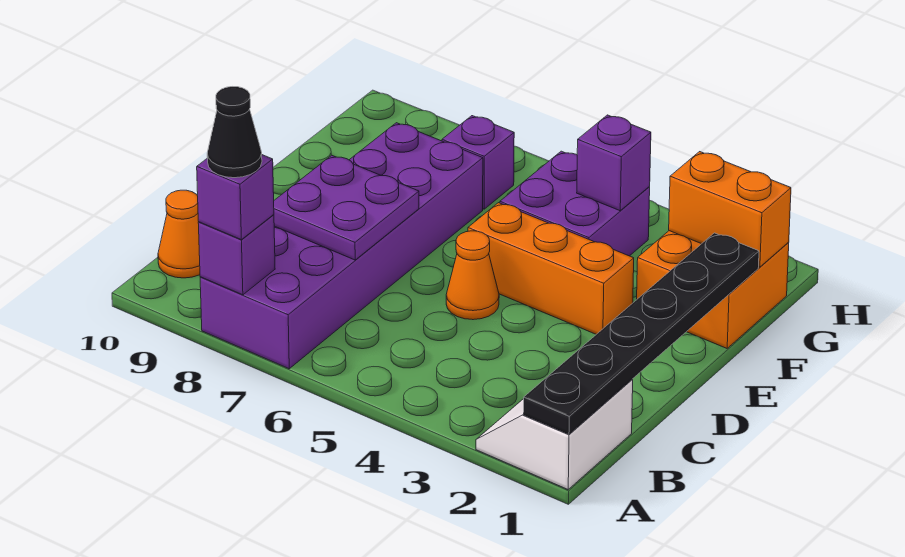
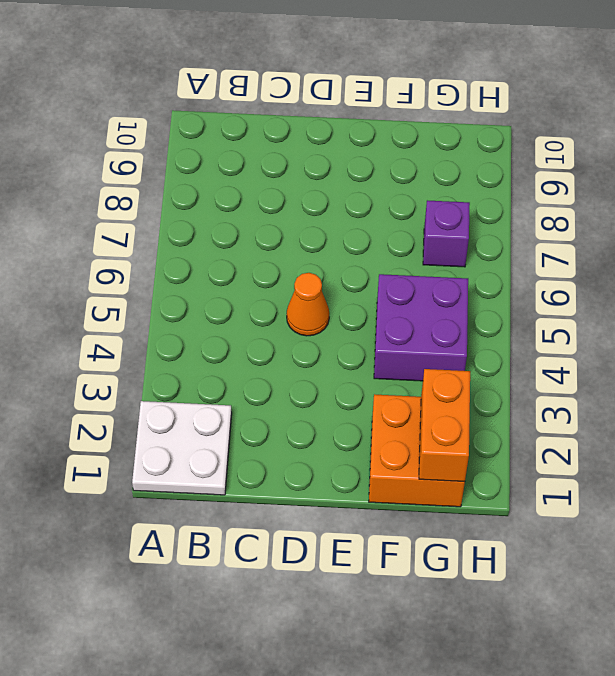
white plate A1:B2 level 1 -> white slope A1:B2 level 1 top 1
none -> purple brick A7:F8 level 1
none -> orange cone B10 level 1
none -> orange brick E3:E5 level 1

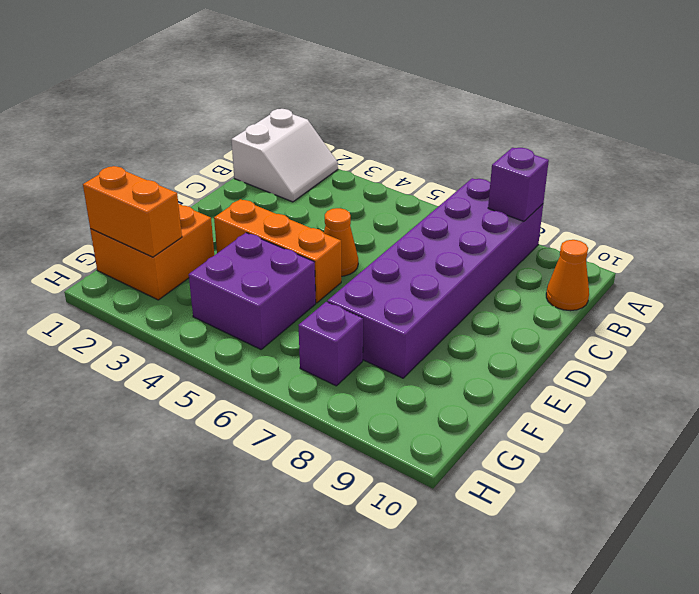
none -> black plate A1:F1 level 2
none -> purple plate C7:D8 level 2
none -> purple brick G4 level 2

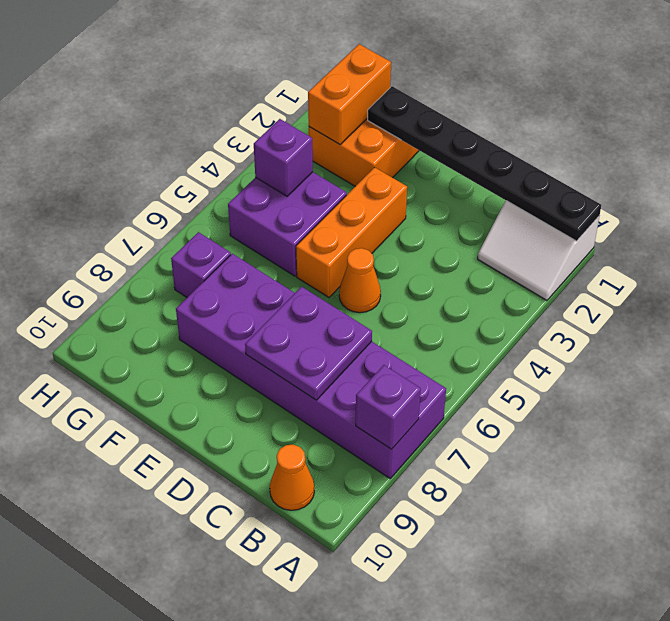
none -> purple brick A8 level 3
none -> black cone A8 level 4

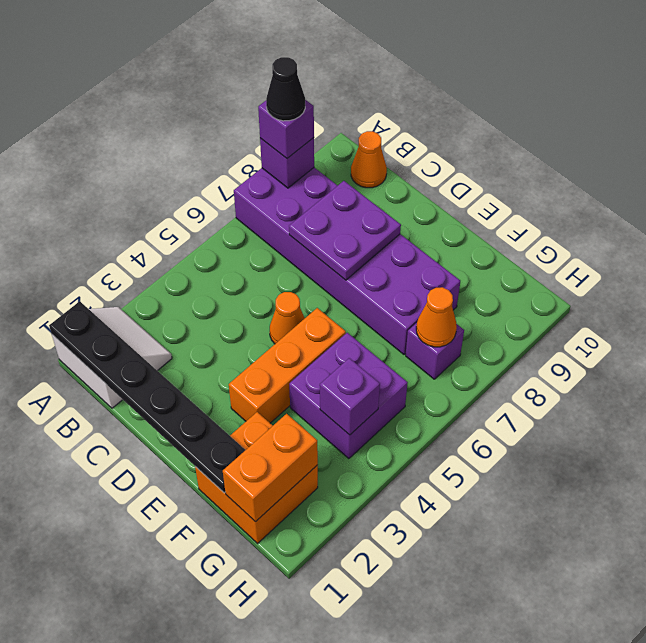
orange cone G7 level 2 -> none

